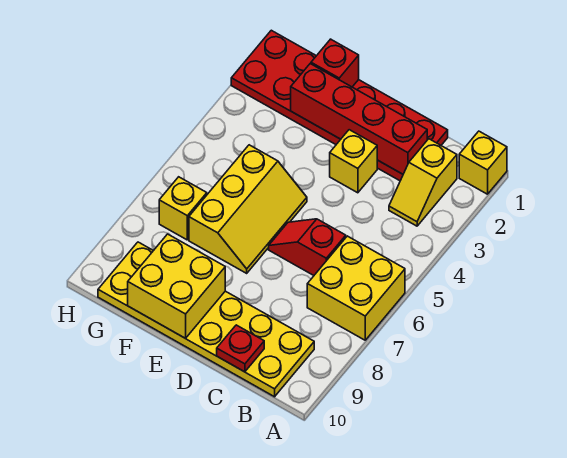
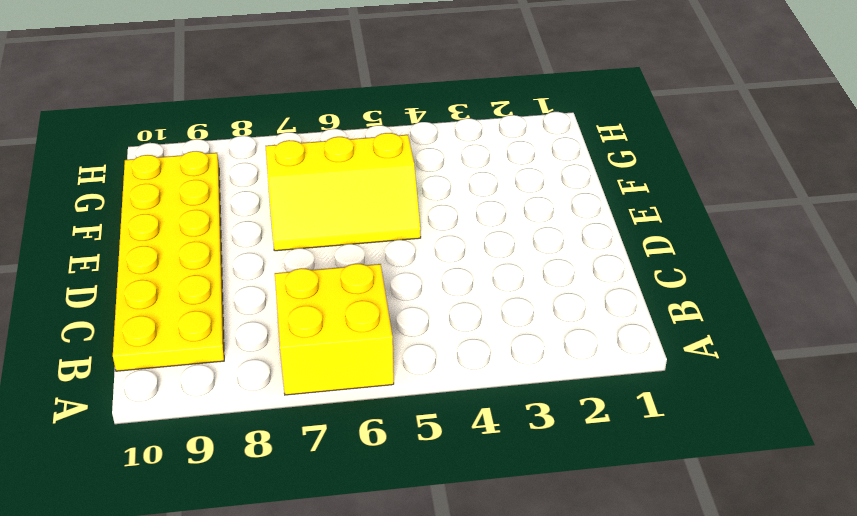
none -> yellow brick A1 level 1
none -> yellow slope B2:B3 level 1 top 2
none -> red plate C1:H2 level 1

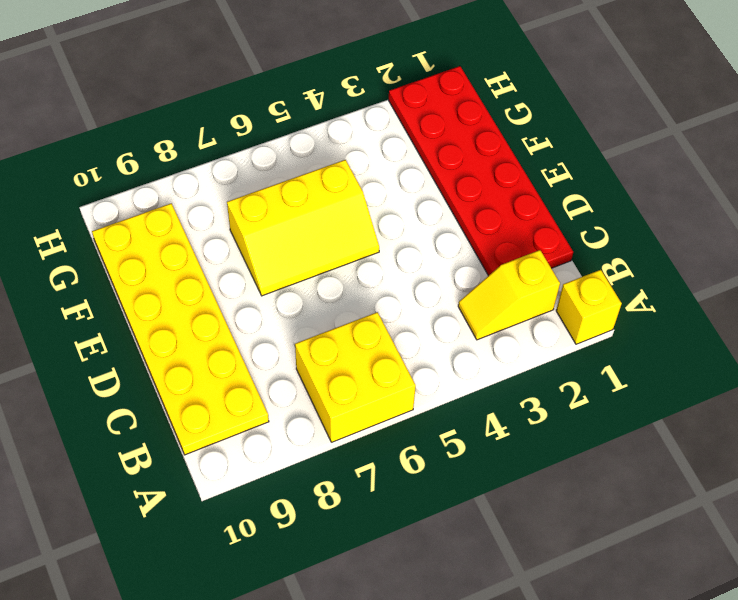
none -> red slope C6:D6 level 1 top C
none -> yellow brick D3 level 1
none -> yellow brick G7 level 1

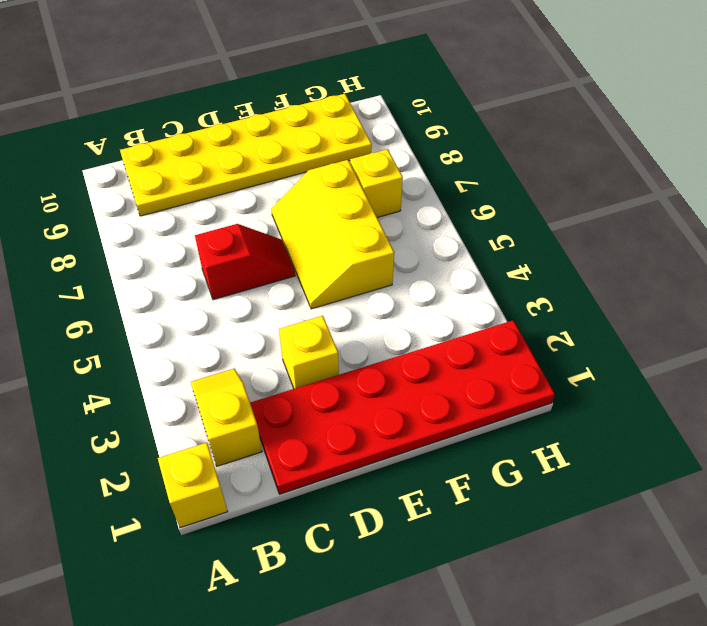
none -> yellow brick A6:B7 level 1
none -> red brick C2:F2 level 2
none -> red plate C10 level 2

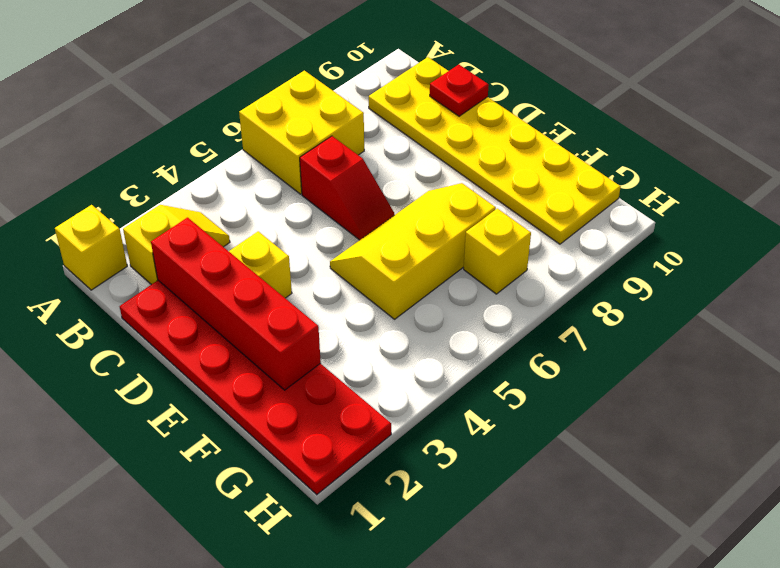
none -> yellow brick E9:F10 level 2
none -> red brick F1 level 2

